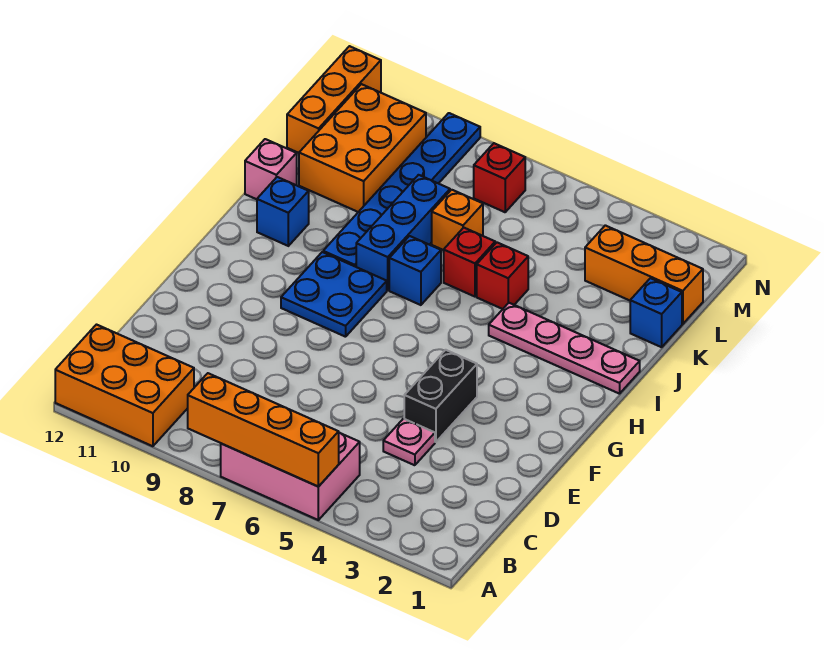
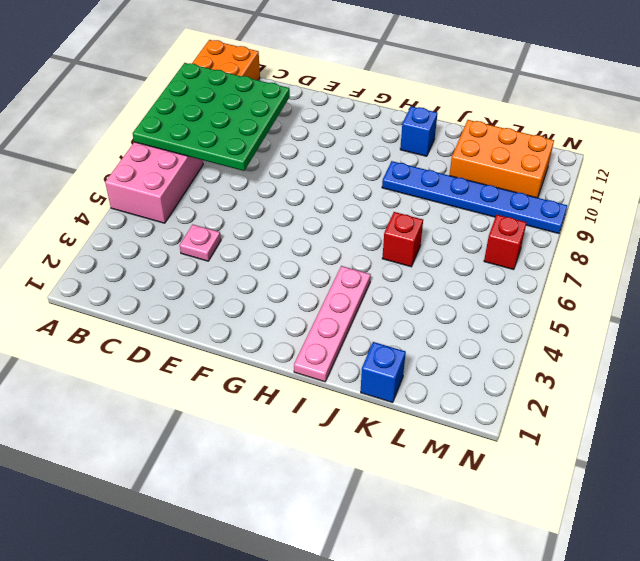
green plate A7:D10 level 2 -> orange brick A5:A8 level 2
none -> black brick E4:F4 level 1
none -> blue plate G8:H9 level 1
none -> blue brick I7 level 1

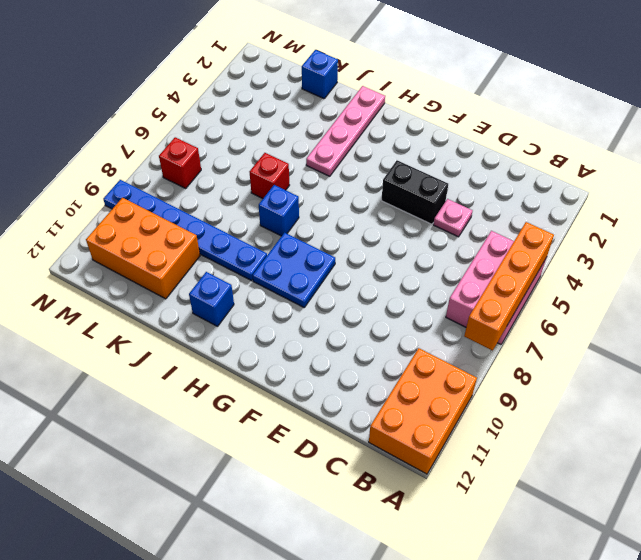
none -> blue brick I8:K8 level 1
none -> red brick J5 level 1
none -> pink brick J12 level 1

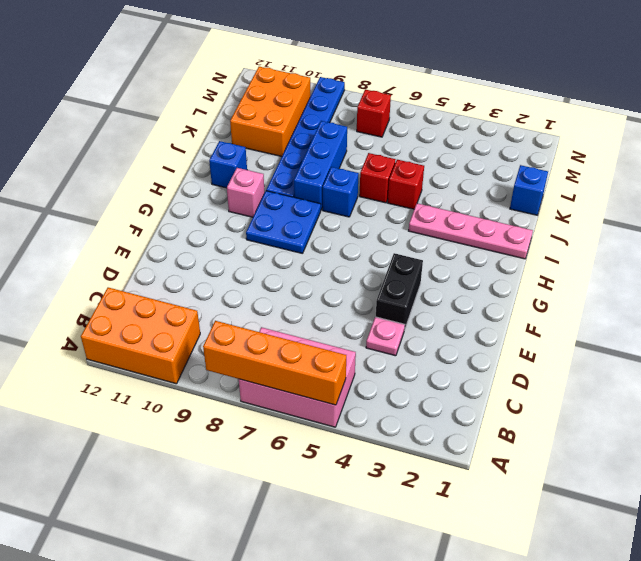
pink brick H10 level 1 -> pink brick J12 level 1
none -> orange brick K7 level 1
none -> orange brick L1:L3 level 1
none -> orange brick L12:N12 level 1

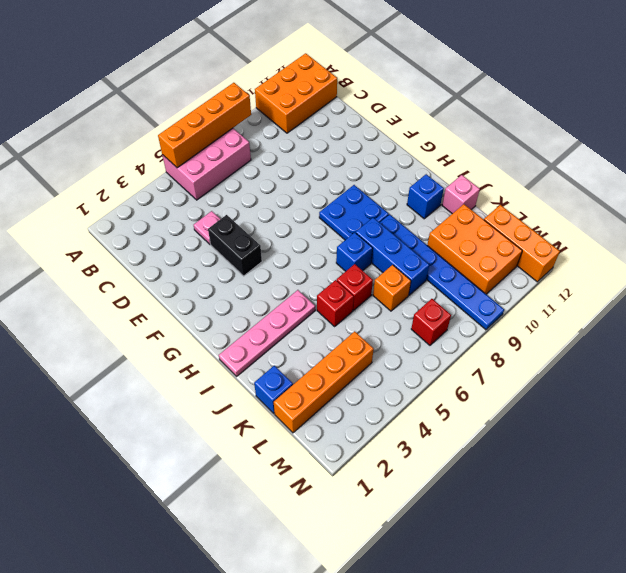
orange brick L1:L4 level 1 -> orange brick L1:L3 level 1

